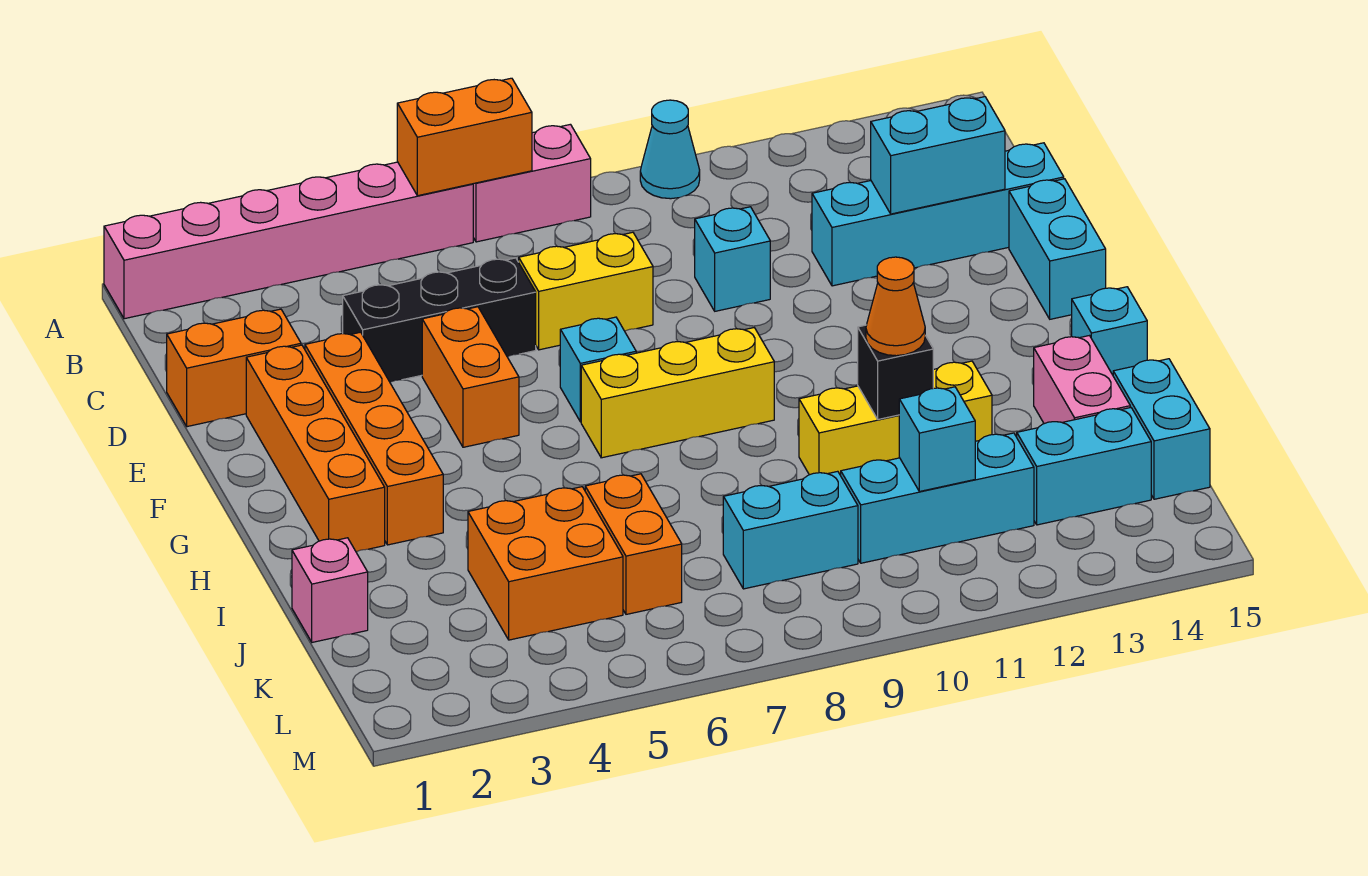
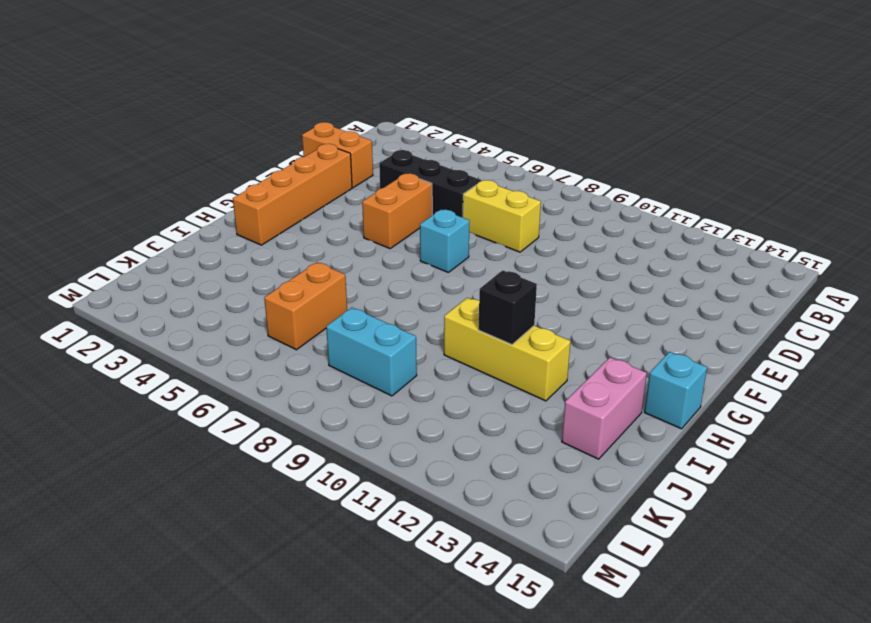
none -> pink brick A1:A6 level 1
none -> pink brick A7:A8 level 1
none -> cyan cone A10 level 1

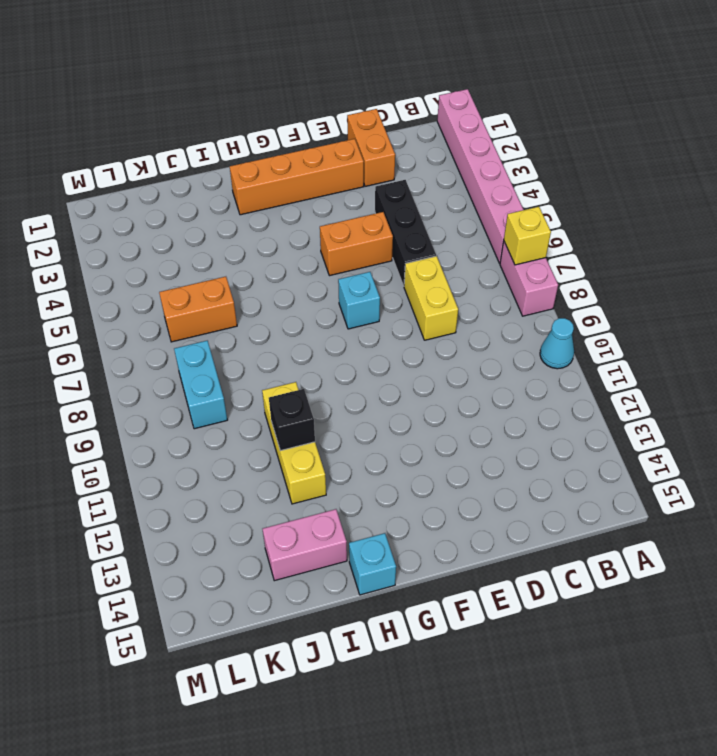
yellow brick A7 level 2 -> orange brick A6:A7 level 2
none -> cyan brick D10 level 1
none -> cyan brick D12:D15 level 1
none -> orange brick E3:H3 level 1

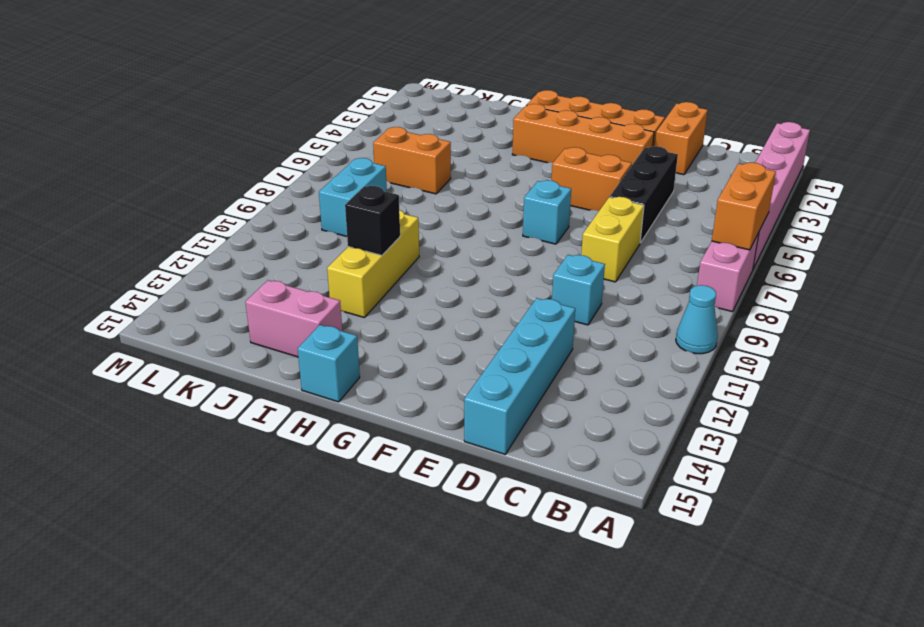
none -> cyan brick E15:F15 level 1
none -> yellow brick G7:G9 level 1
none -> pink brick J1 level 1

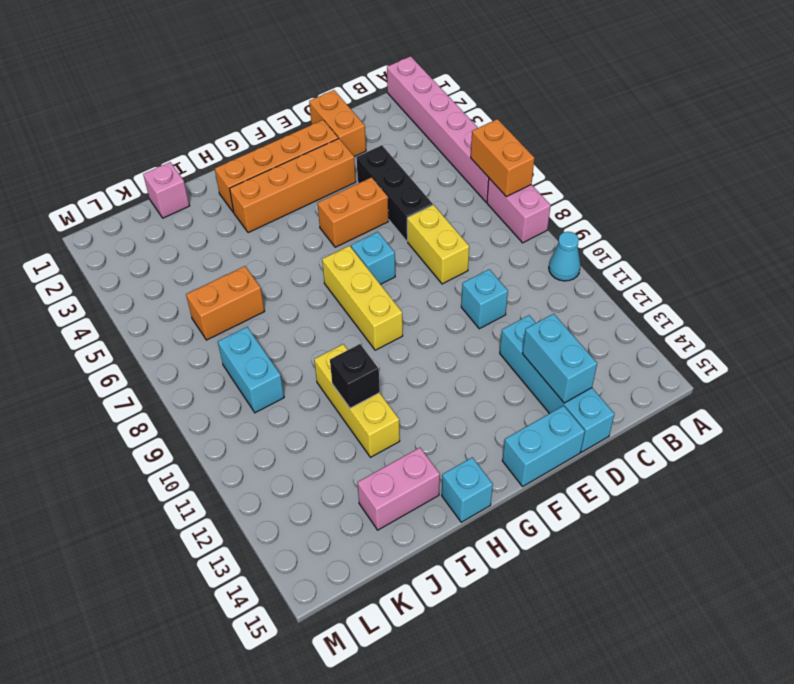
none -> orange brick J4:K5 level 1
none -> cyan brick J15:K15 level 1
none -> cyan brick K10:K12 level 1

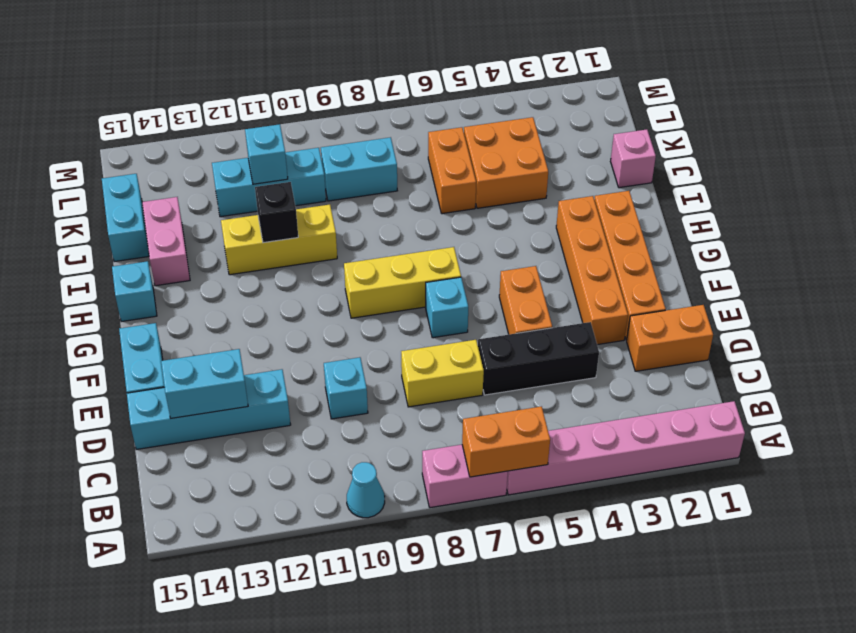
none -> cyan brick K13:K14 level 1
none -> orange cone I11 level 3

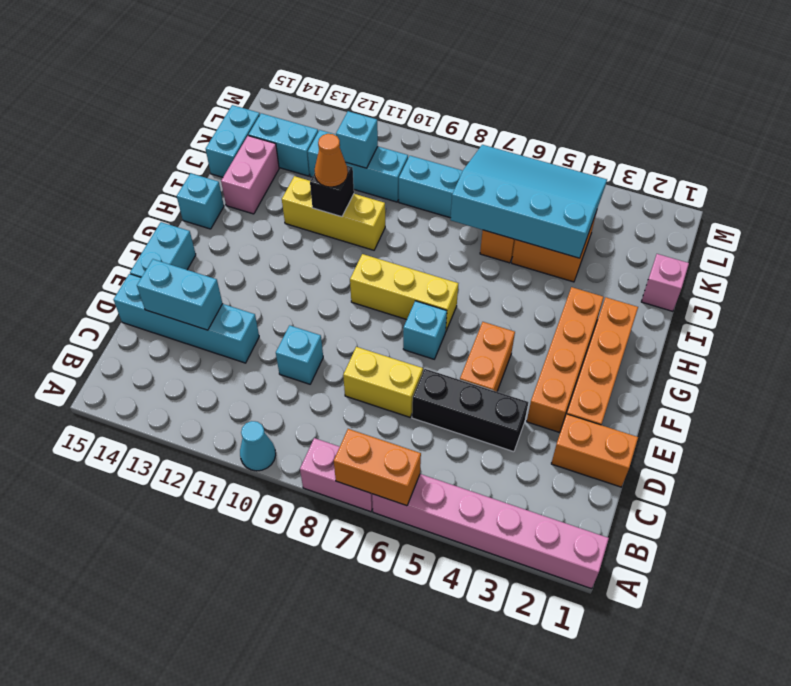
cyan slope J4:L7 level 2 top J -> none

